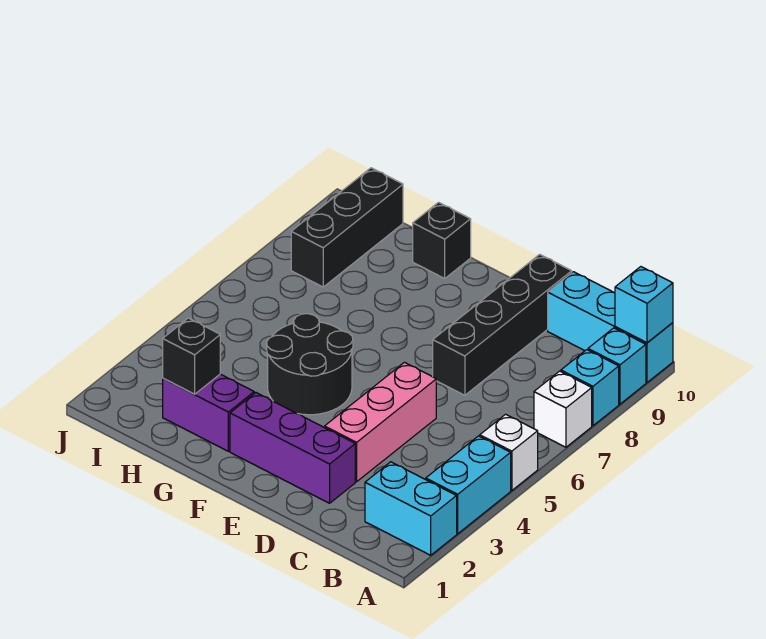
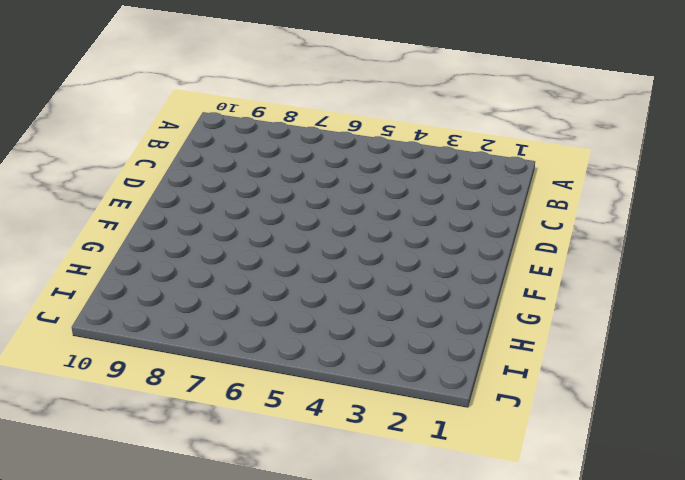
none -> cyan brick A2:B2 level 1
none -> cyan brick A3:A4 level 1
none -> white brick A5 level 1

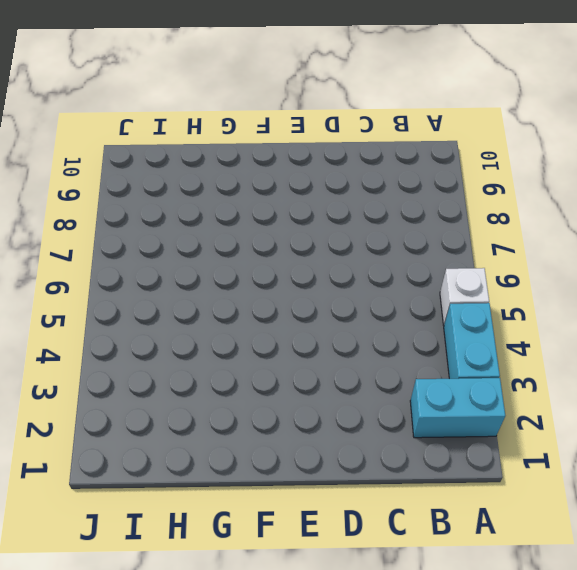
none -> white brick A7 level 1
none -> cyan brick A8 level 1
none -> cyan brick A9 level 1

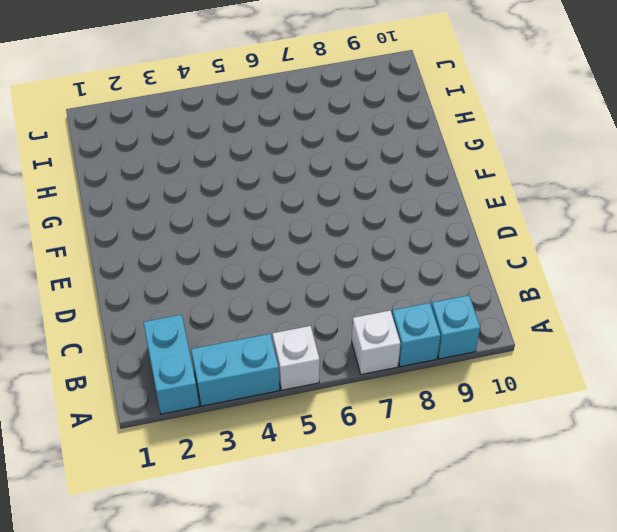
none -> cyan brick A10:C10 level 1
none -> purple brick D2:F2 level 1
none -> pink brick D3:D5 level 1

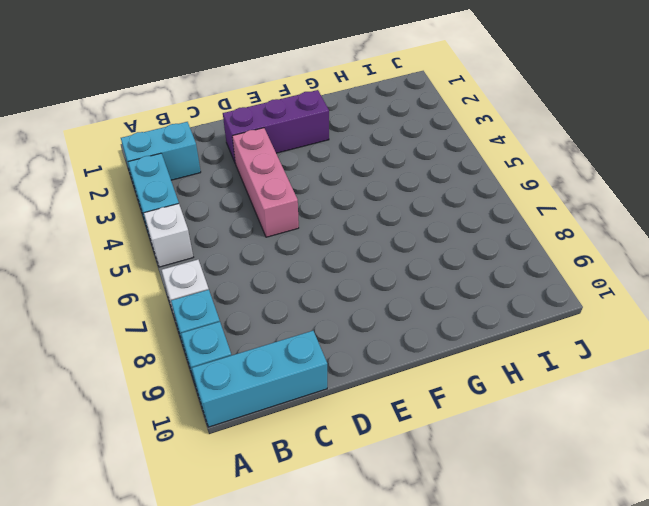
none -> black brick D7:D10 level 1
none -> black round brick F4:G5 level 1
none -> purple brick G2:H2 level 1

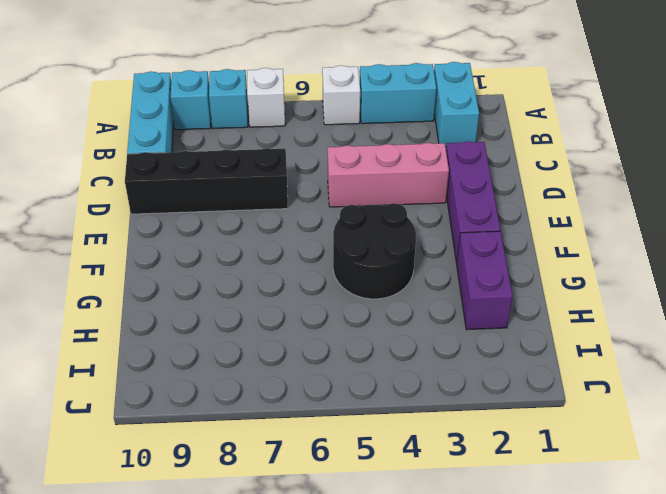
none -> black brick G10 level 1
none -> black brick I8:I10 level 1
none -> cyan brick A10 level 2

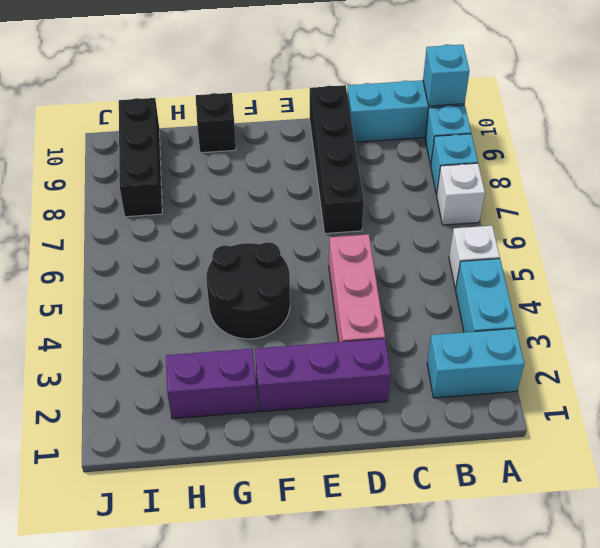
none -> black brick H2 level 2

